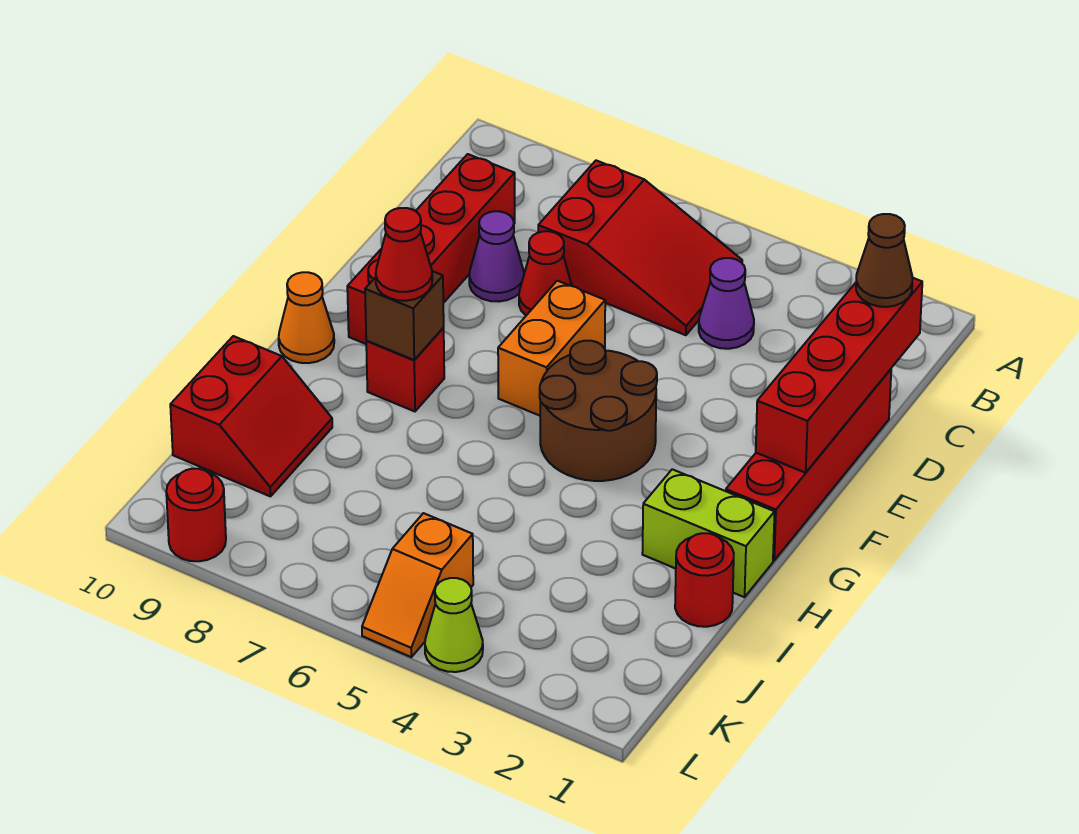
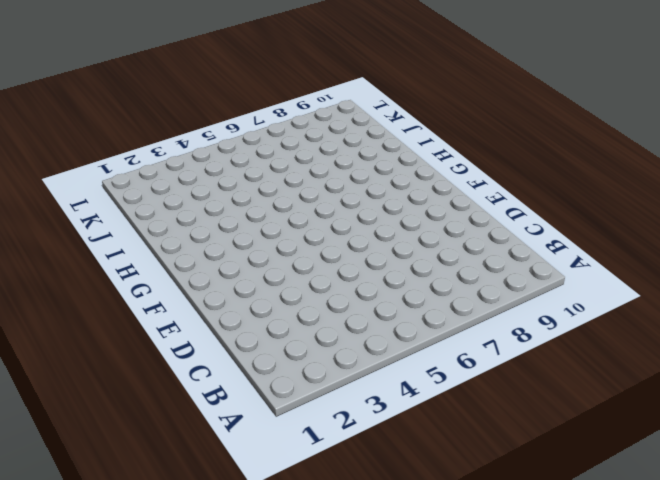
none -> red slope B5:C7 level 1 top 7
none -> purple cone C4 level 1
none -> red brick C9:F9 level 1

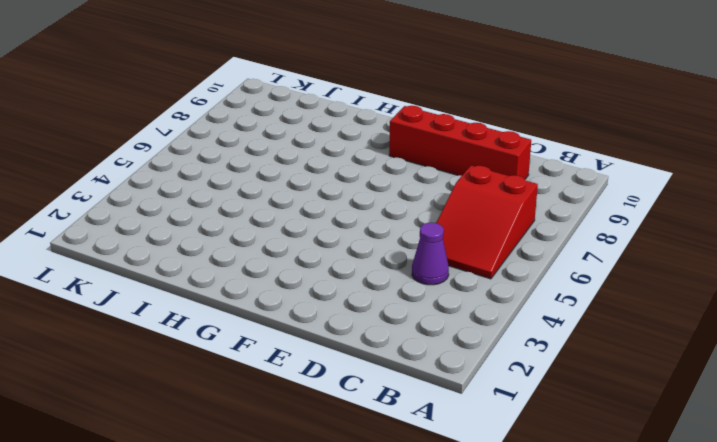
none -> red brick D1:G1 level 1
none -> red cone D7 level 1
none -> purple cone D8 level 1

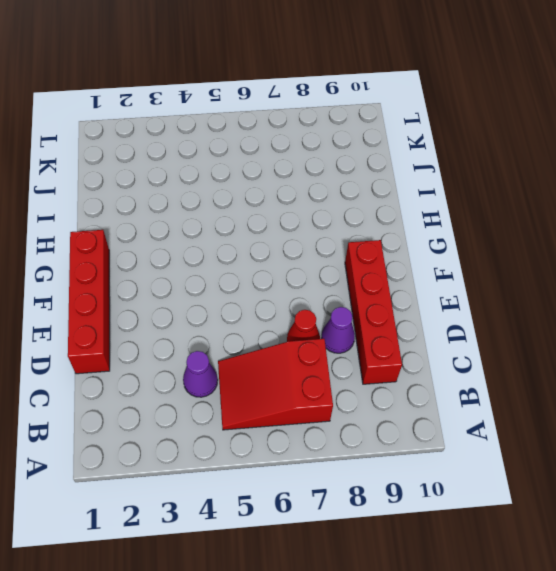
none -> orange brick E6:F6 level 1
none -> brown round brick F4:G5 level 1
none -> red brick G8 level 1

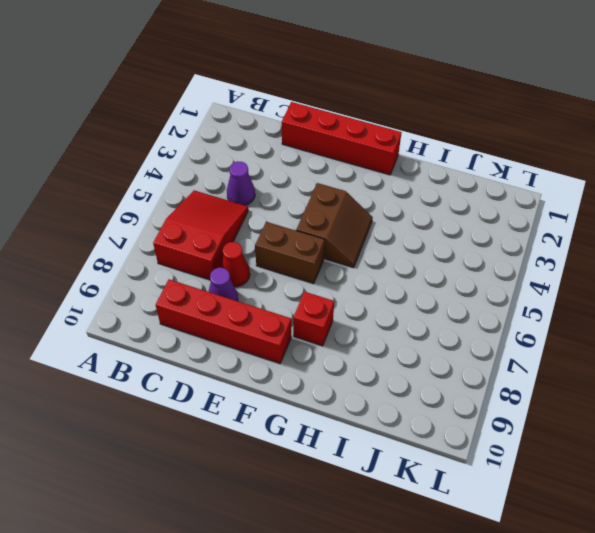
brown brick E6:F6 level 1 -> orange brick E6:F6 level 1
brown slope F4:G5 level 1 top F -> brown round brick F4:G5 level 1
none -> orange cone G10 level 1
none -> lime brick H1:H2 level 1
none -> red round brick I1 level 1

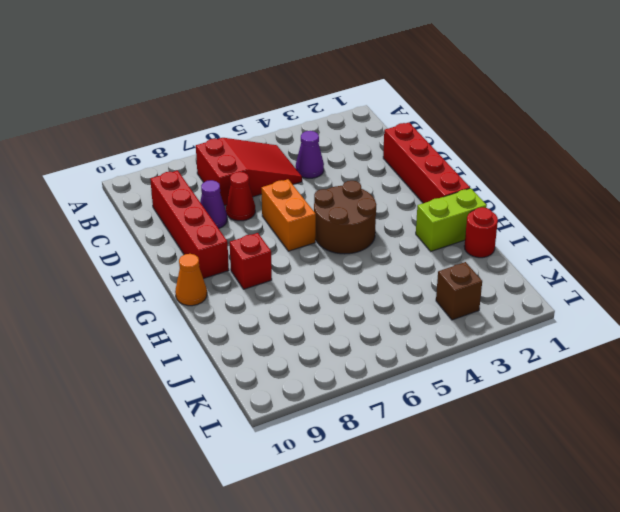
brown brick K3 level 1 -> brown brick G8 level 2
none -> red slope I9:J10 level 1 top 10
none -> orange slope K5:L5 level 1 top K
none -> lime cone L4 level 1

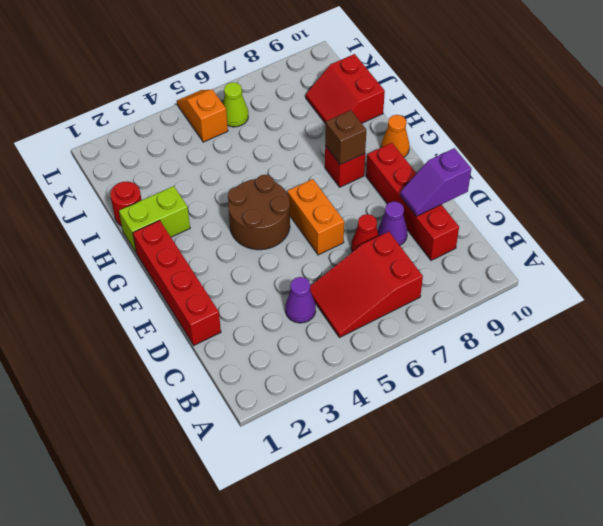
purple slope D9:D10 level 2 top 10 -> none
lime cone K6 level 1 -> lime cone L4 level 1
none -> red round brick L9 level 1
none -> red brick C1:F1 level 2
none -> brown cone C1 level 3

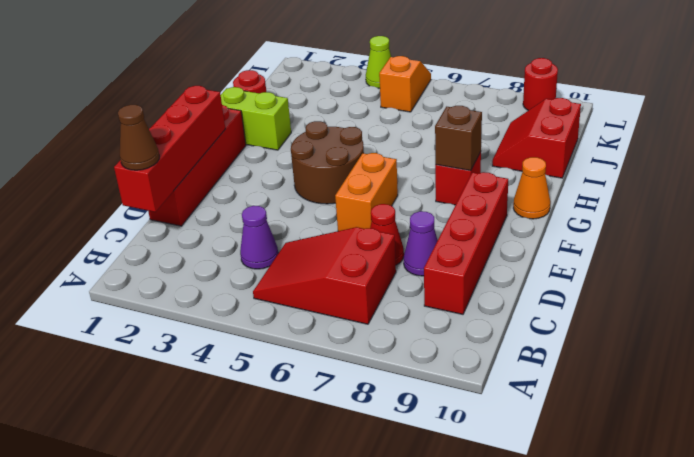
none -> red cone G8 level 3

